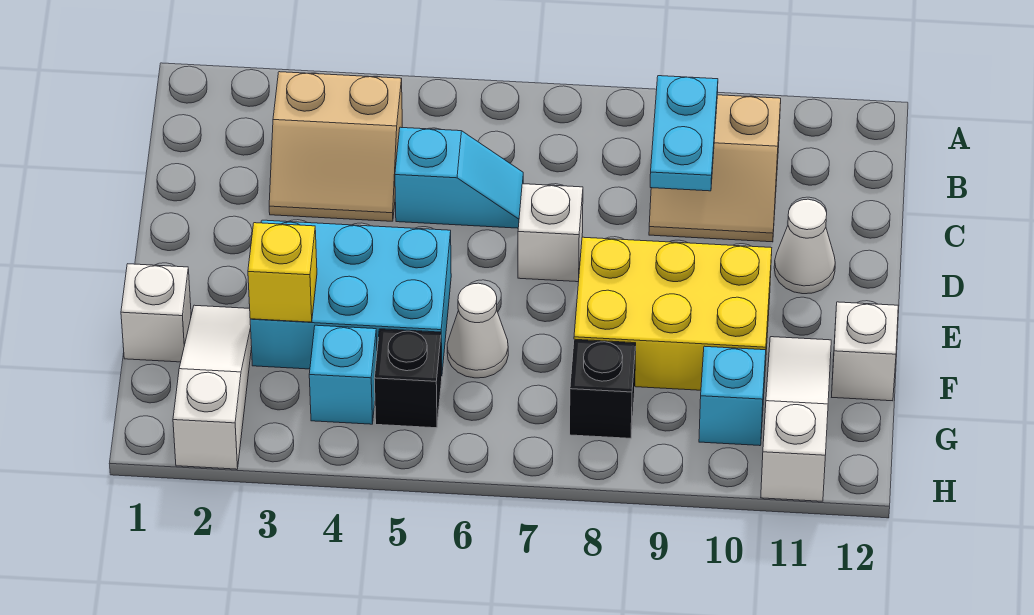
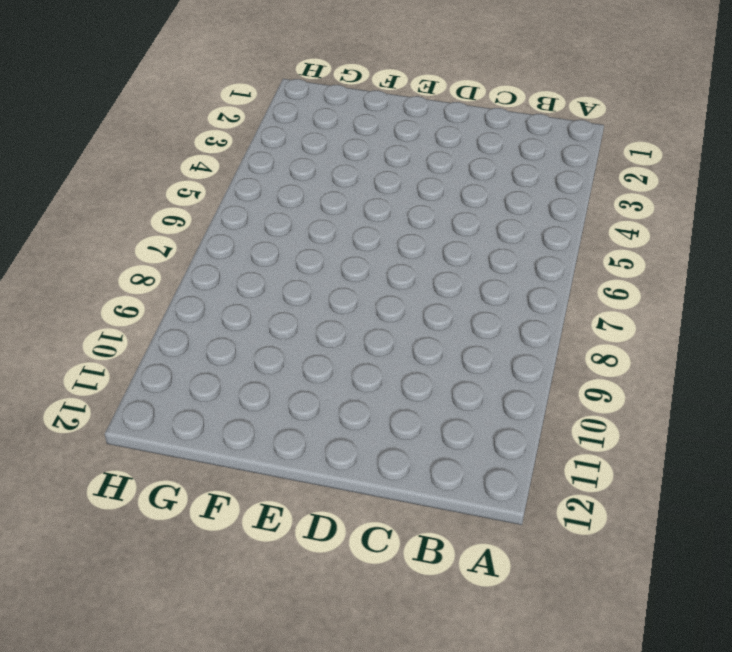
none -> tan slope B3:C4 level 1 top B
none -> tan slope B9:C10 level 1 top B
none -> cyan slope C5:C6 level 1 top 5

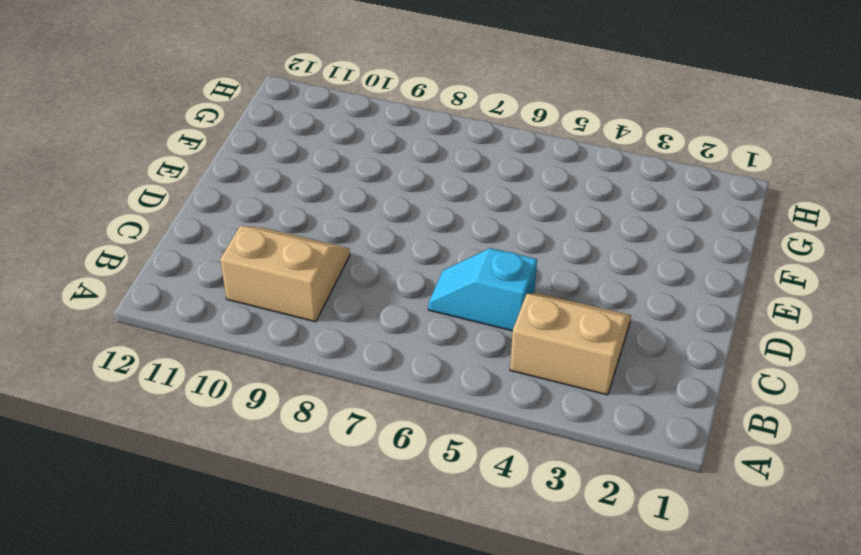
none -> white brick D7 level 1
none -> white cone D11 level 1
none -> cyan brick E3:F5 level 1

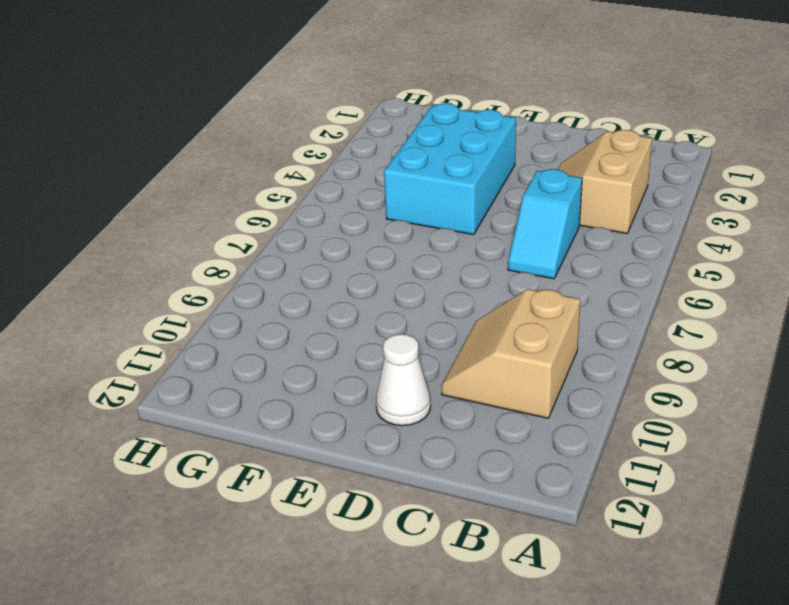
none -> white brick D7 level 1
none -> yellow brick E8:F10 level 1
none -> white brick F1 level 1

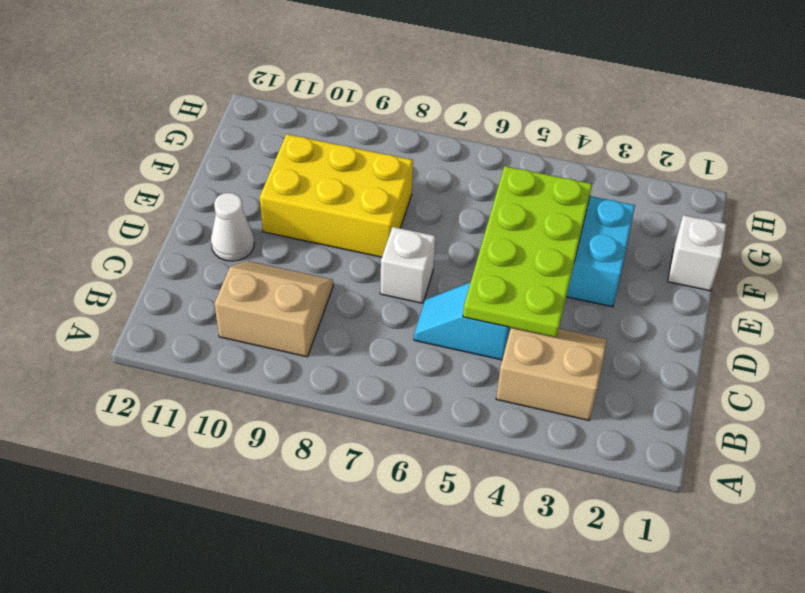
lime plate C4:F5 level 2 -> none
none -> white slope F2:H2 level 1 top H
none -> white cone F6 level 1
none -> white slope F11:H11 level 1 top H

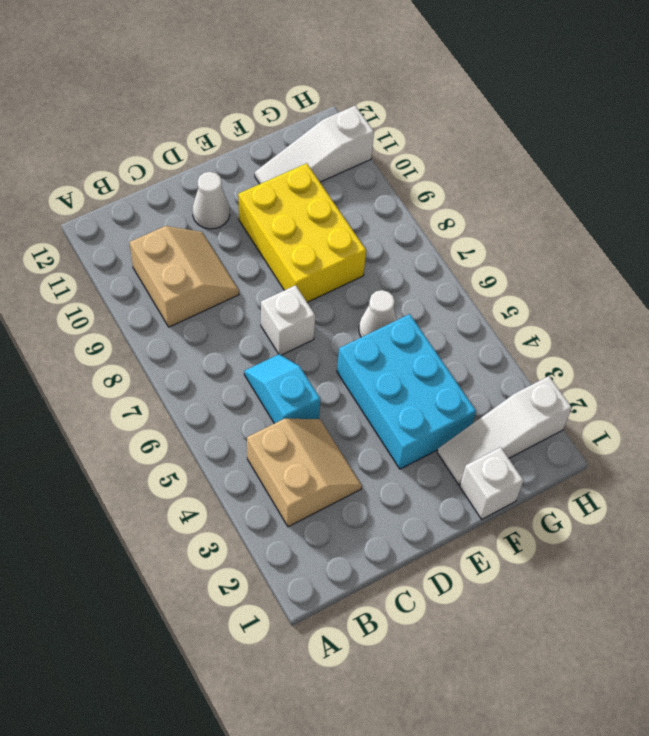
none -> white brick F12 level 1
none -> cyan brick G4 level 1
none -> black brick G5 level 1

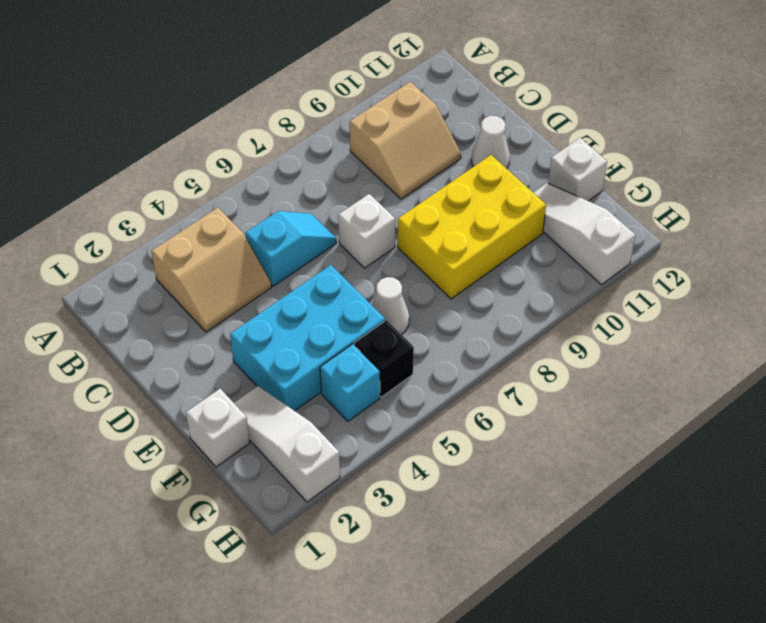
none -> black brick G8 level 1
none -> cyan brick G10 level 1
none -> cyan plate B9:C9 level 2

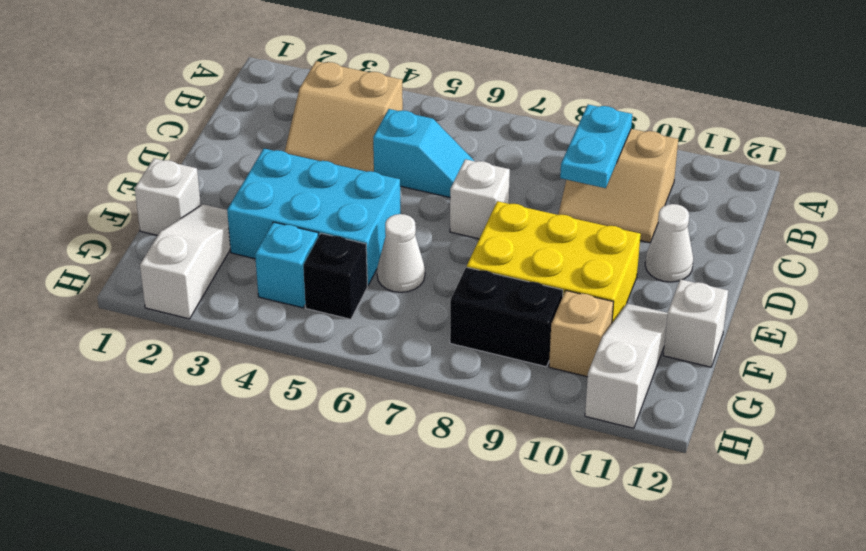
black brick G8:G9 level 1 -> black brick G8 level 1
tan brick G10 level 1 -> cyan brick G10 level 1
none -> yellow brick F3 level 2

